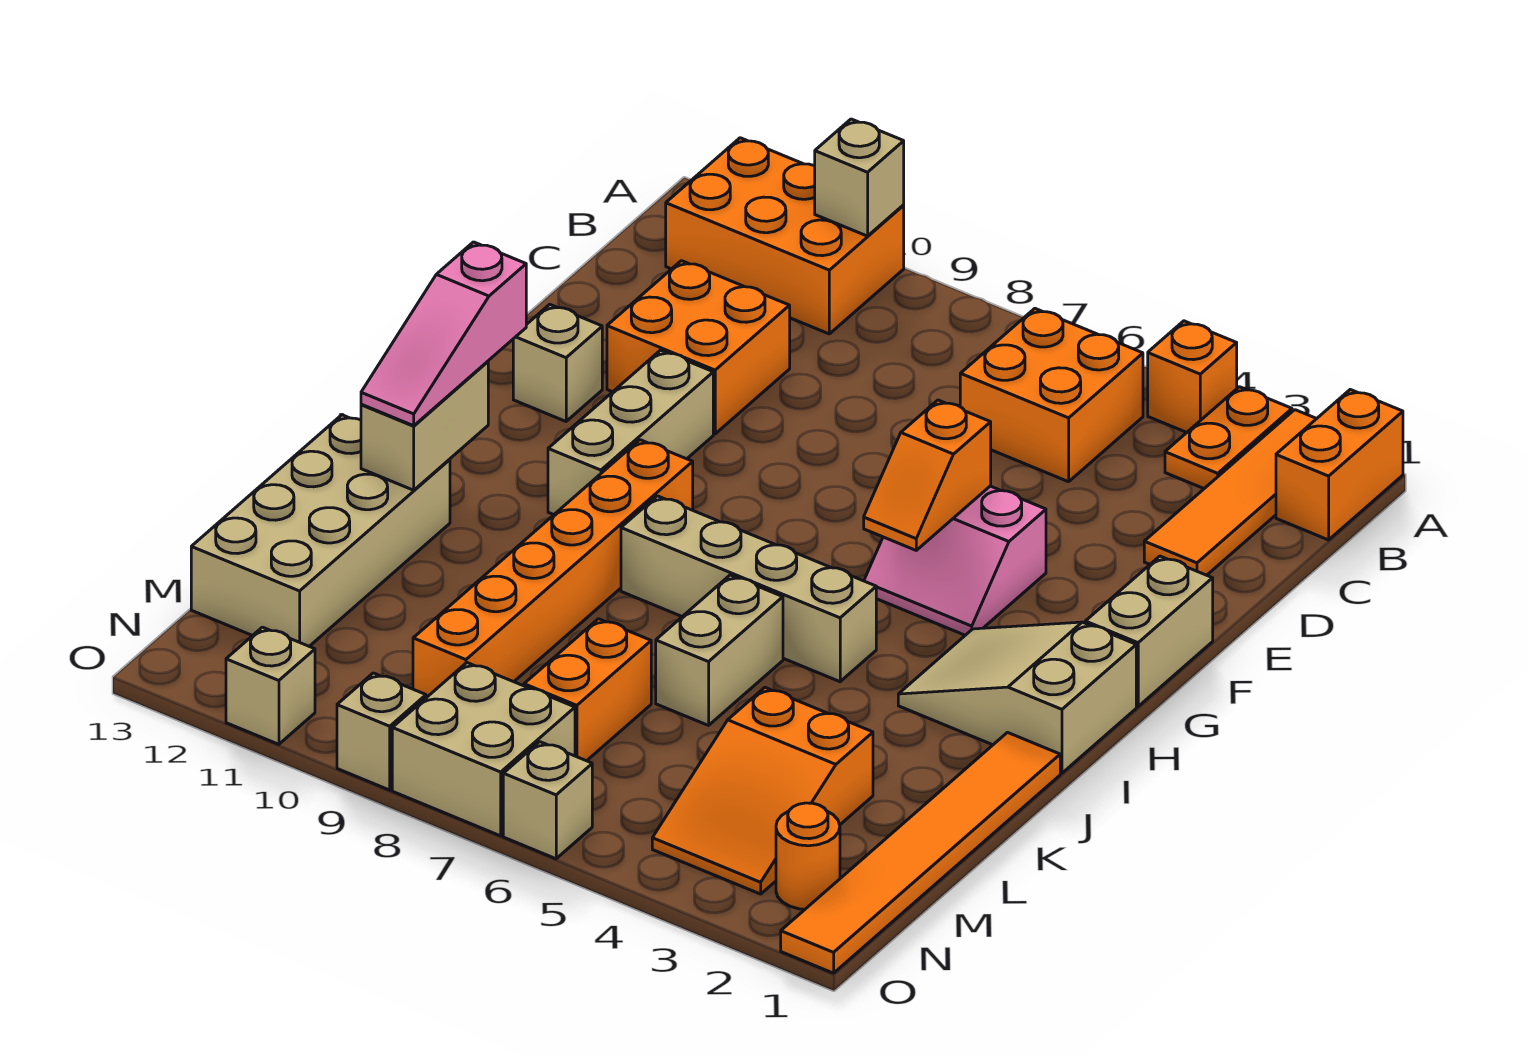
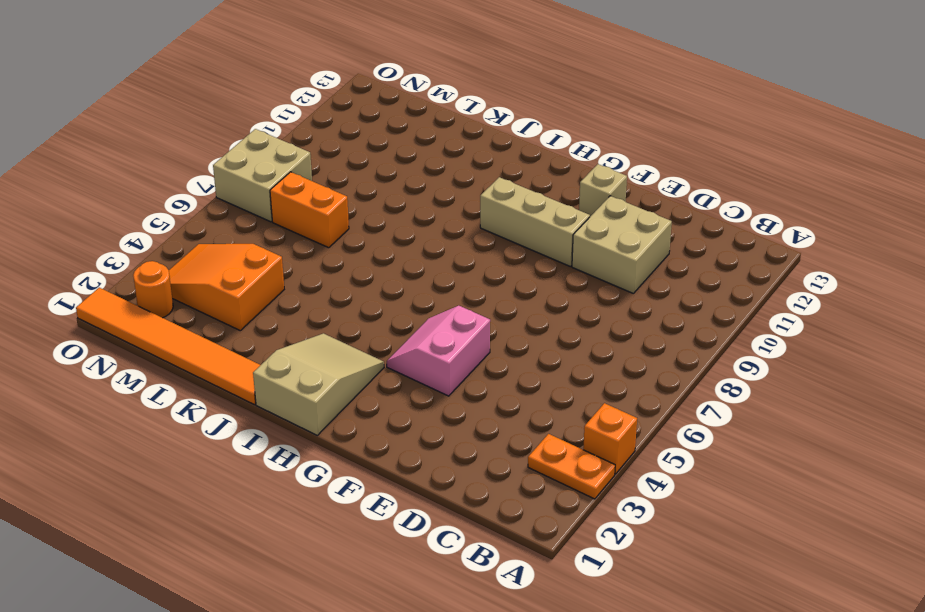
tan brick D10:E11 level 1 -> orange brick D10:E11 level 1
none -> orange brick A1:B1 level 1
none -> orange tile A2:D2 level 1
none -> orange brick A10:B12 level 1

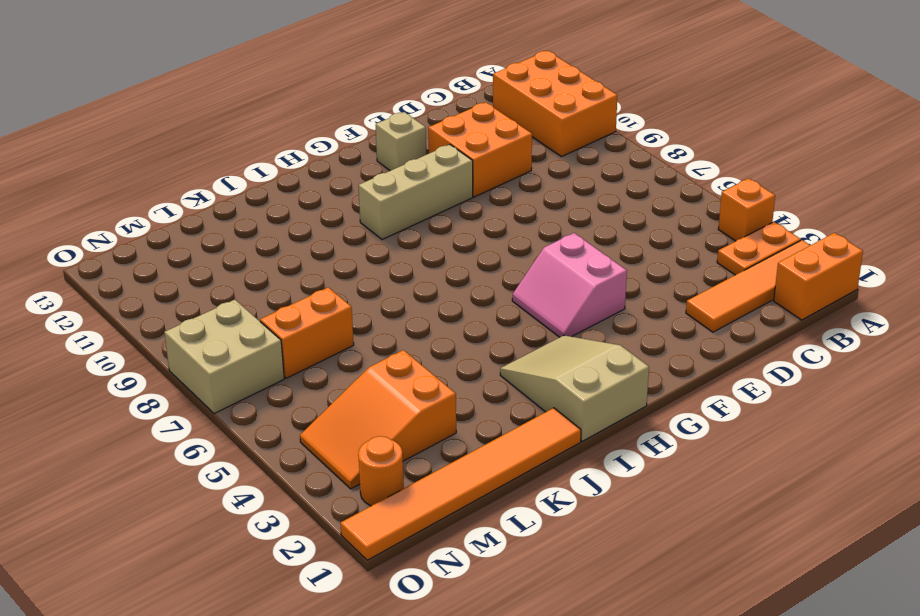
none -> orange brick B5:C6 level 1
none -> tan brick F1:G1 level 1
none -> orange brick H9:M9 level 1

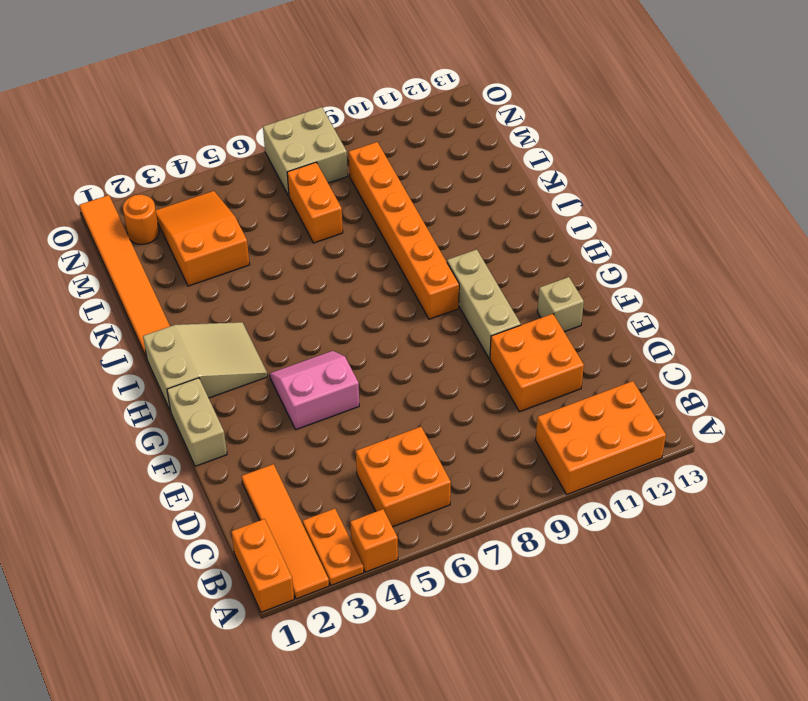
none -> tan brick I5:I8 level 1
none -> tan brick J6:K6 level 1
none -> tan brick J12:M13 level 1

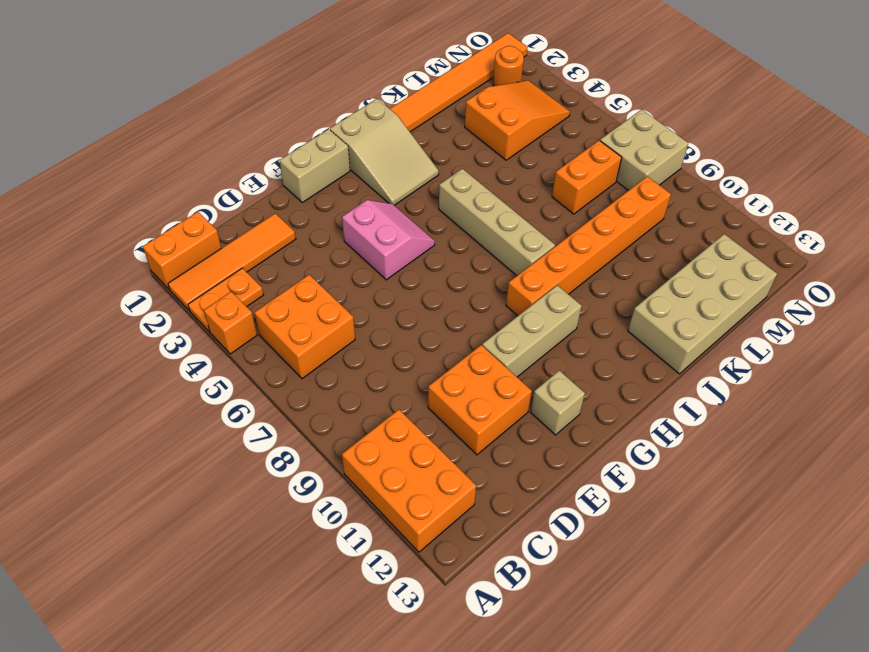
none -> tan brick J6:K6 level 1
none -> tan brick O6 level 1
none -> tan brick O9 level 1

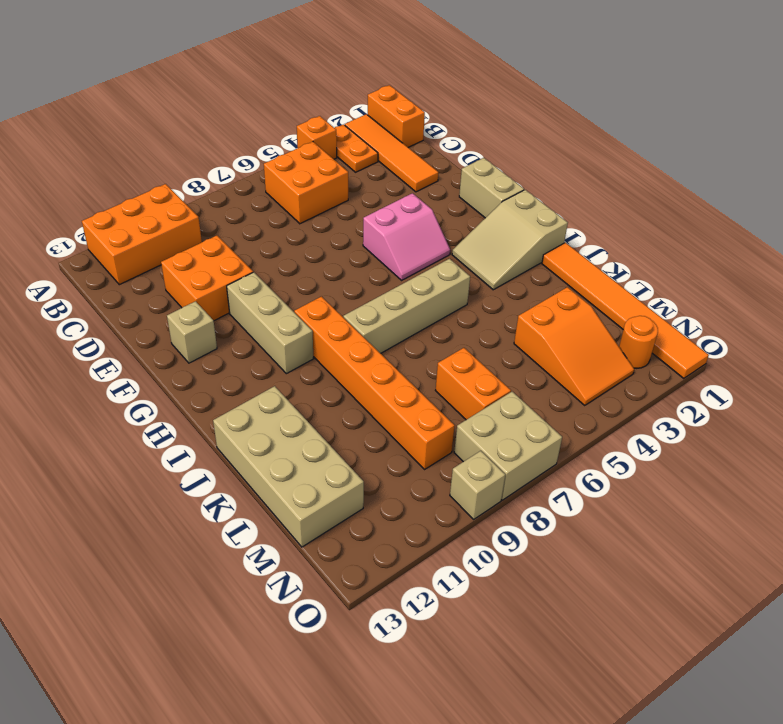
none -> tan brick J6:K6 level 1
none -> tan brick O6 level 1
none -> tan brick O11 level 1

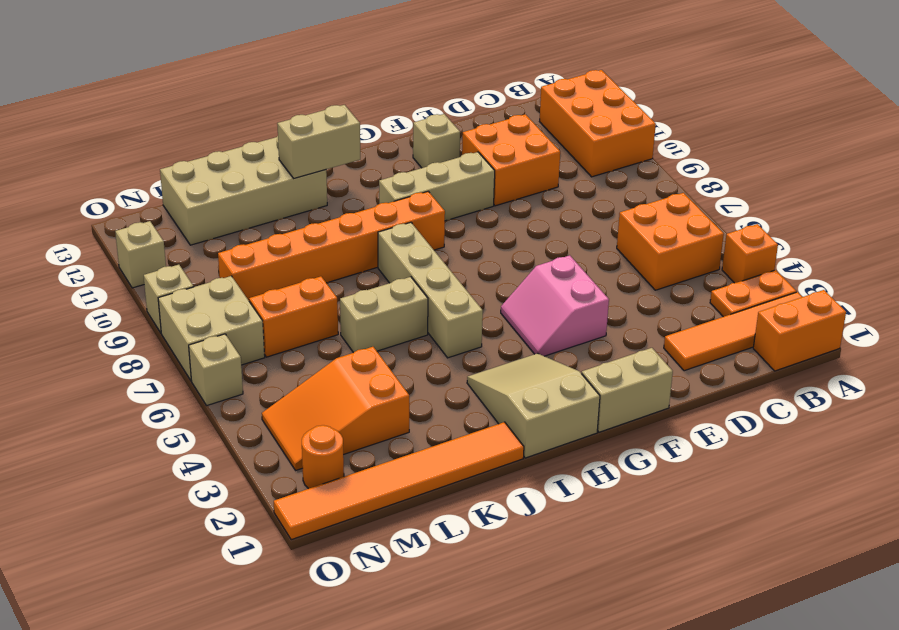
none -> tan brick A10 level 2
none -> orange slope F5:G5 level 2 top F
none -> pink slope H12:J12 level 3 top H

